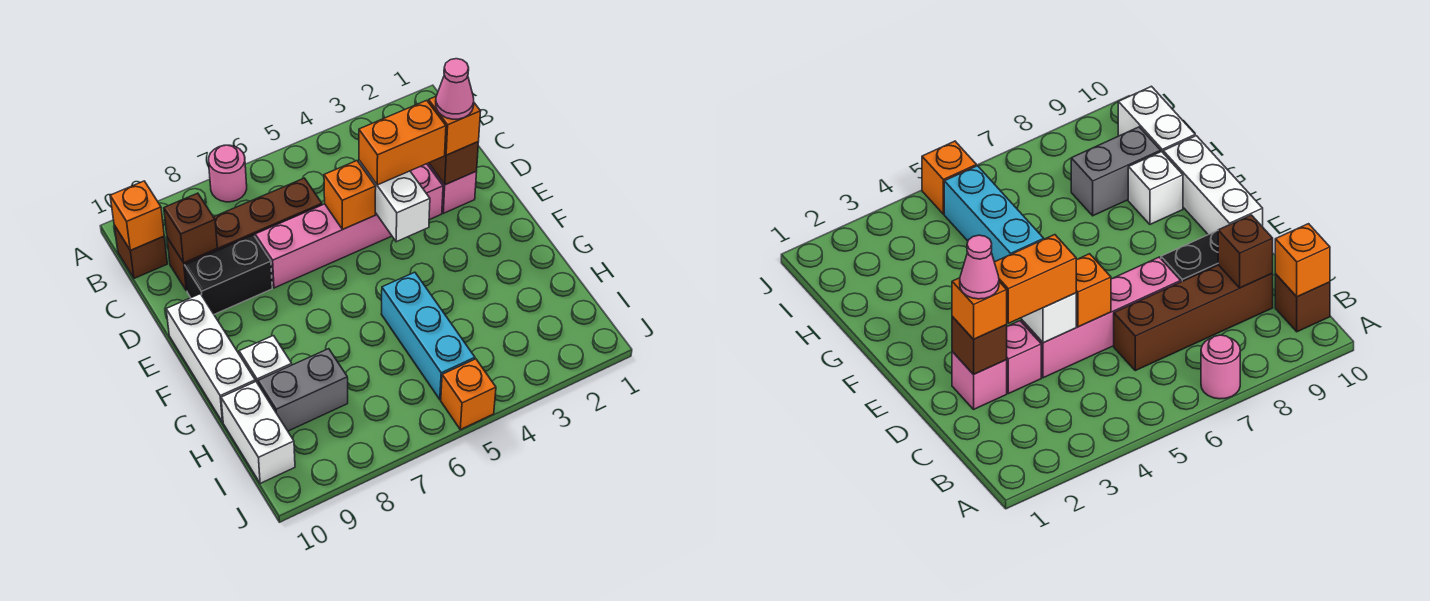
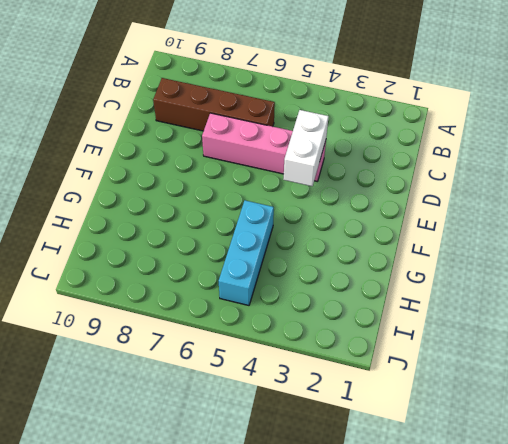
none -> pink round brick A7 level 1
none -> brown brick B10 level 1
none -> pink brick D2 level 1

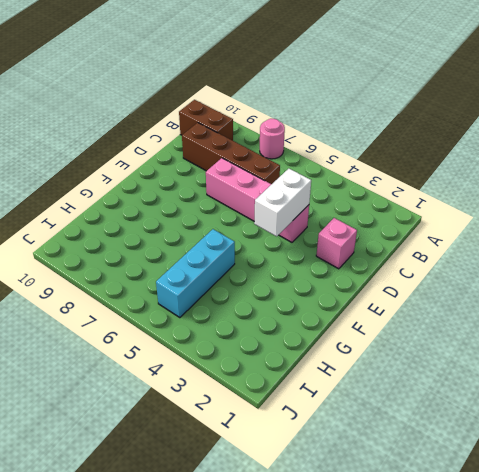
brown brick B9:B10 level 1 -> brown brick B10 level 1
none -> pink brick D3 level 1
none -> black brick D8:D9 level 1
none -> white brick E10:G10 level 1

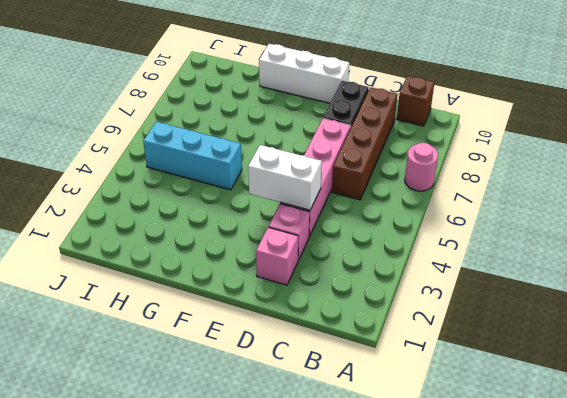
none -> white brick G9 level 1
none -> grey brick H8:H9 level 1
none -> white brick H10:I10 level 1

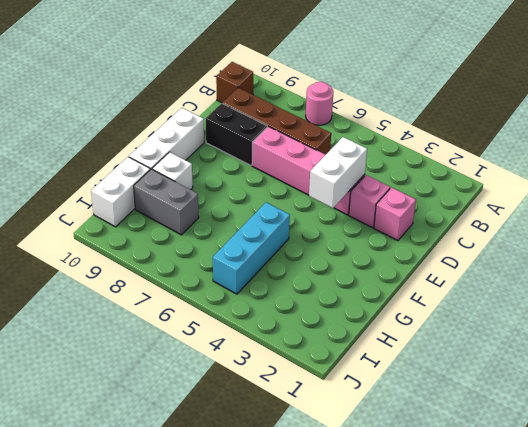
none -> orange brick J5 level 1
none -> orange brick B10 level 2
none -> brown brick C9 level 2

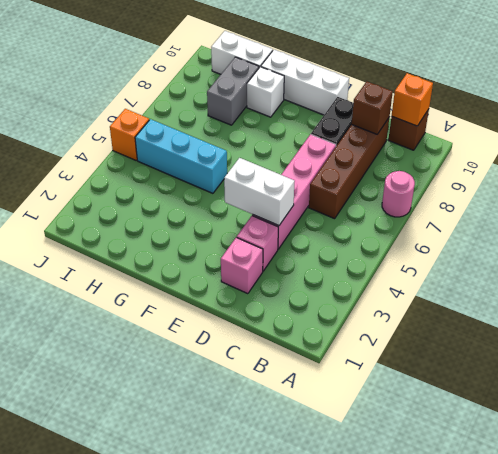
none -> brown brick D2 level 2
none -> orange brick D5 level 2
none -> orange brick D2 level 3

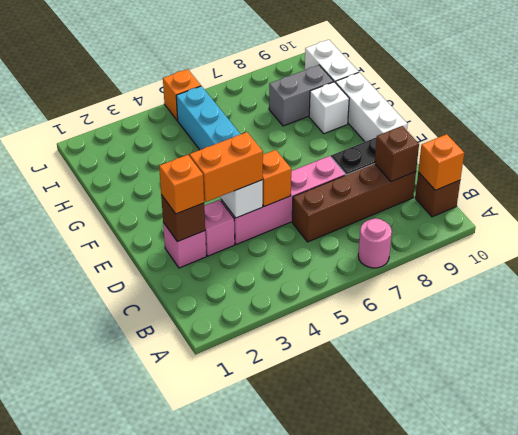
none -> pink cone D2 level 4

